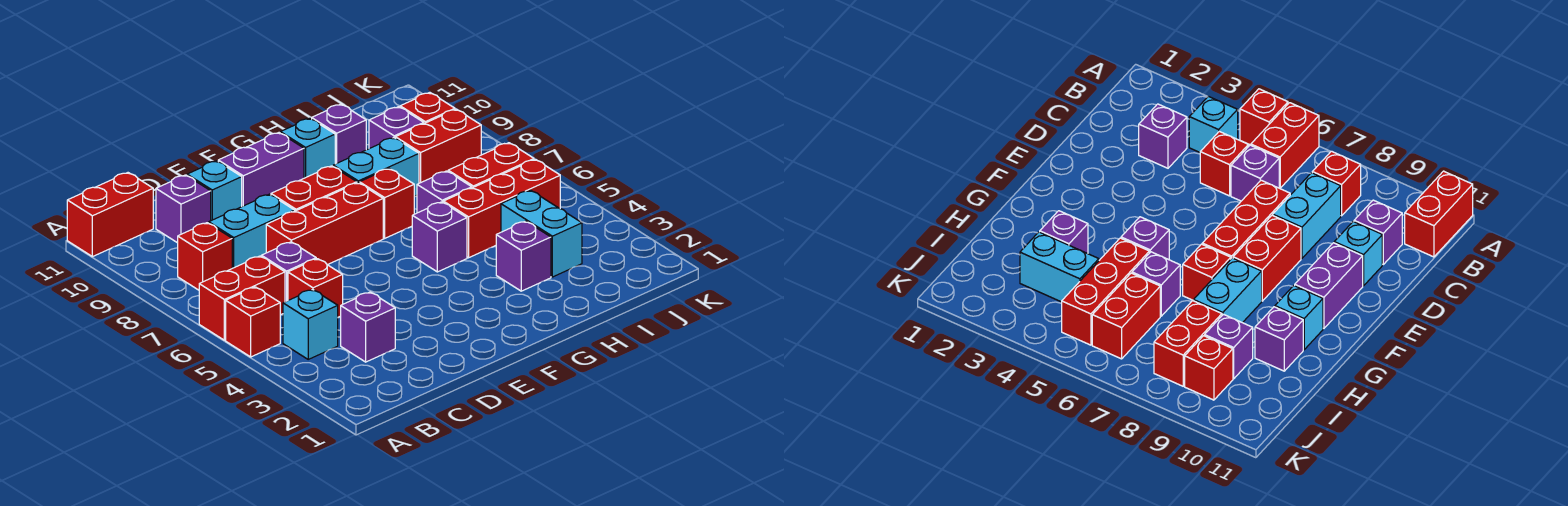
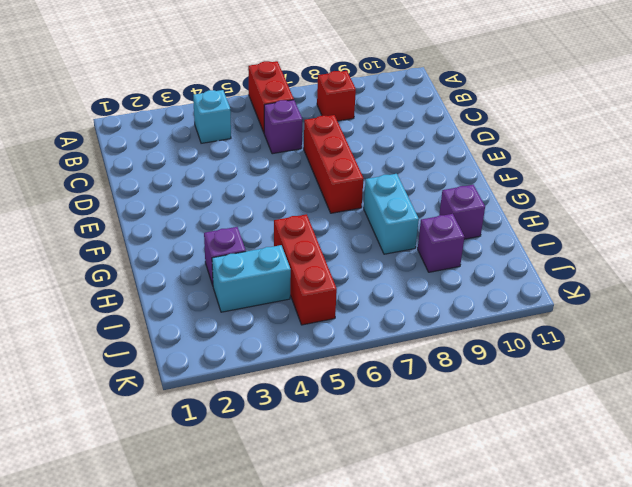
none -> red brick A5 level 1
none -> red brick A11:B11 level 1
none -> purple brick C3 level 1

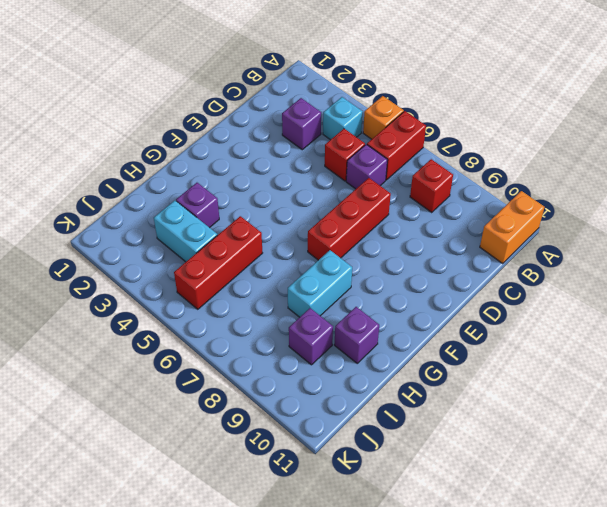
orange brick A5 level 1 -> red brick A5 level 1
orange brick A11:B11 level 1 -> red brick A11:B11 level 1
none -> cyan brick C8:D8 level 1
none -> purple brick C10 level 1
none -> cyan brick D10 level 1

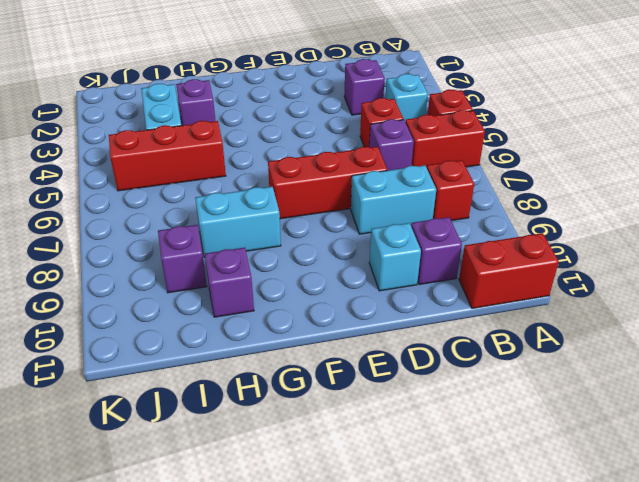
none -> red brick E8:F8 level 1
none -> purple brick E10:F10 level 1
none -> purple brick G5 level 1

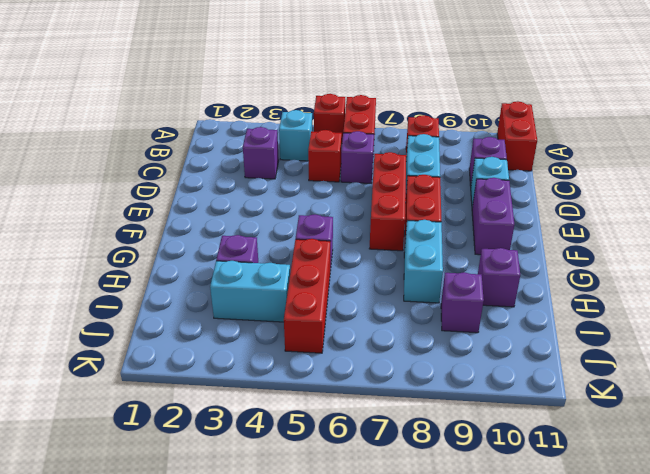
none -> red brick G7 level 1
none -> cyan brick G10 level 1
none -> purple brick H6 level 1

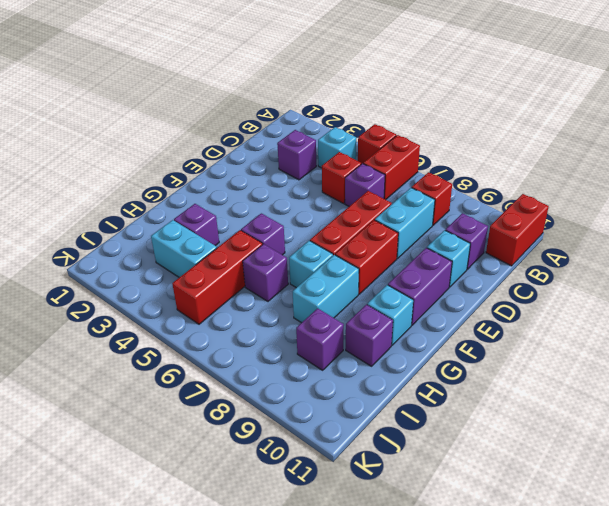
cyan brick G7 level 1 -> red brick G7 level 1
none -> red brick I6:J6 level 1
none -> red brick I8:J8 level 1
none -> red brick J9 level 1

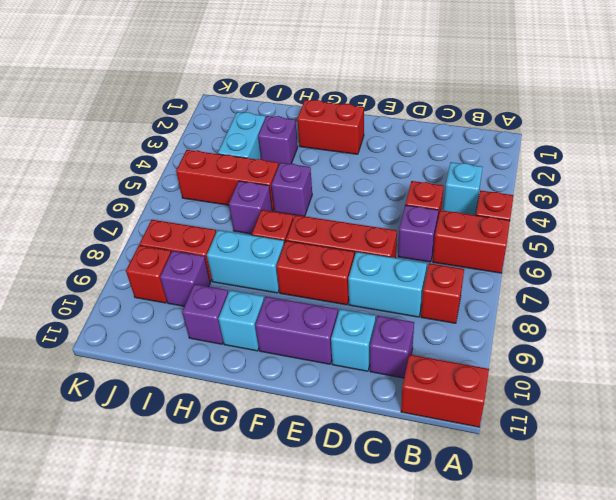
red brick F2:G2 level 1 -> red brick I6:J6 level 1
none -> purple brick C3 level 1

